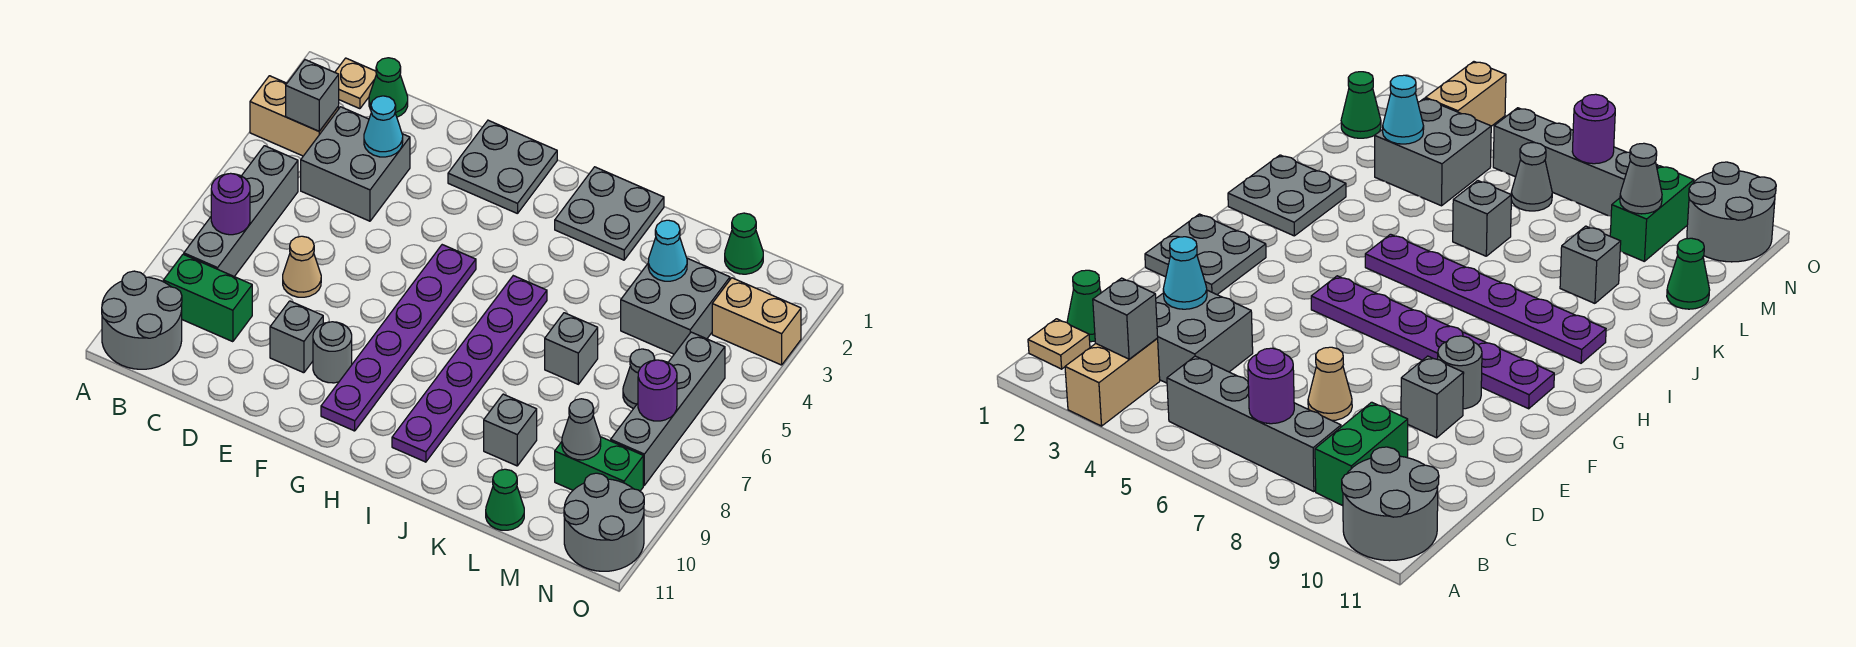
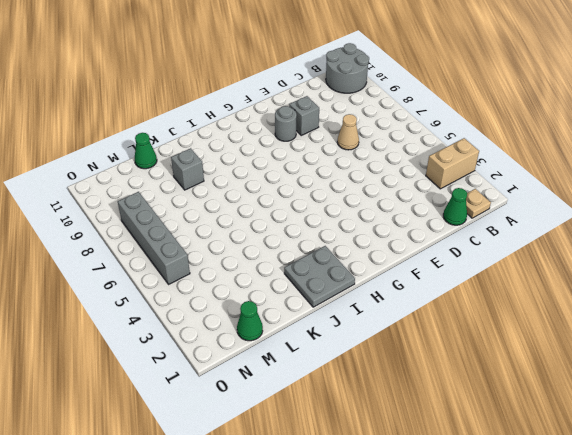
none -> grey brick B5:B8 level 1
none -> green brick B9:C9 level 1
none -> grey brick C3:D4 level 1
none -> grey plate F1:G2 level 1

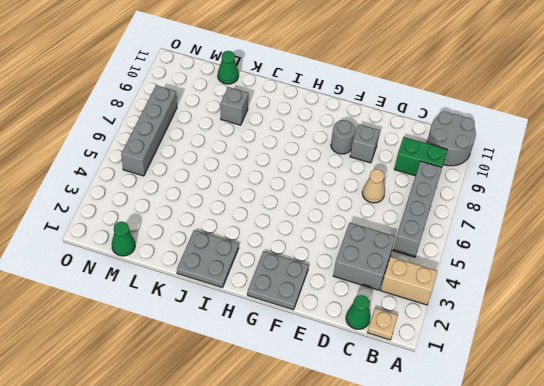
none -> purple plate G5:G10 level 1
none -> purple plate I5:I10 level 1
none -> grey brick K6 level 1
none -> grey brick L3:M4 level 1

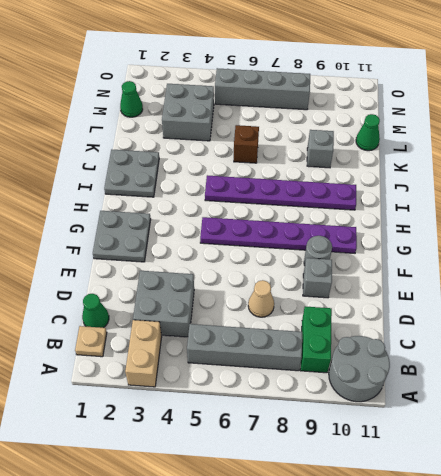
brown brick K6 level 1 -> grey brick K6 level 1
none -> grey cone M6 level 1
none -> green brick M9:N9 level 1
none -> tan brick N3:O3 level 1
none -> grey round brick N10:O11 level 1

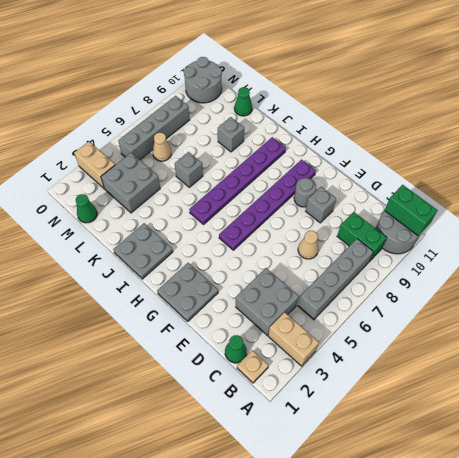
green brick A11:B11 level 2 -> green brick M9:N9 level 1
tan cone M6 level 1 -> grey cone M6 level 1
none -> grey brick B3 level 2
none -> purple round brick B7 level 2
none -> cyan cone D3 level 2
none -> cyan cone L3 level 2

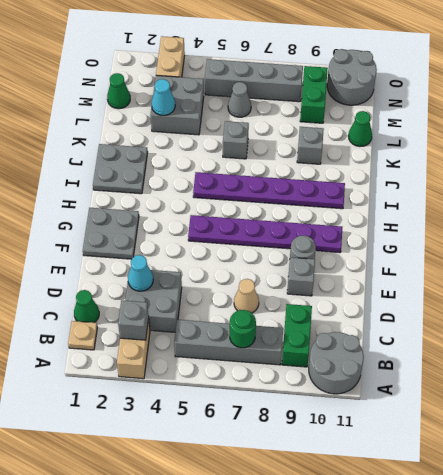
green round brick B7 level 2 -> purple round brick B7 level 2
none -> grey cone M9 level 2
none -> purple round brick N7 level 2

